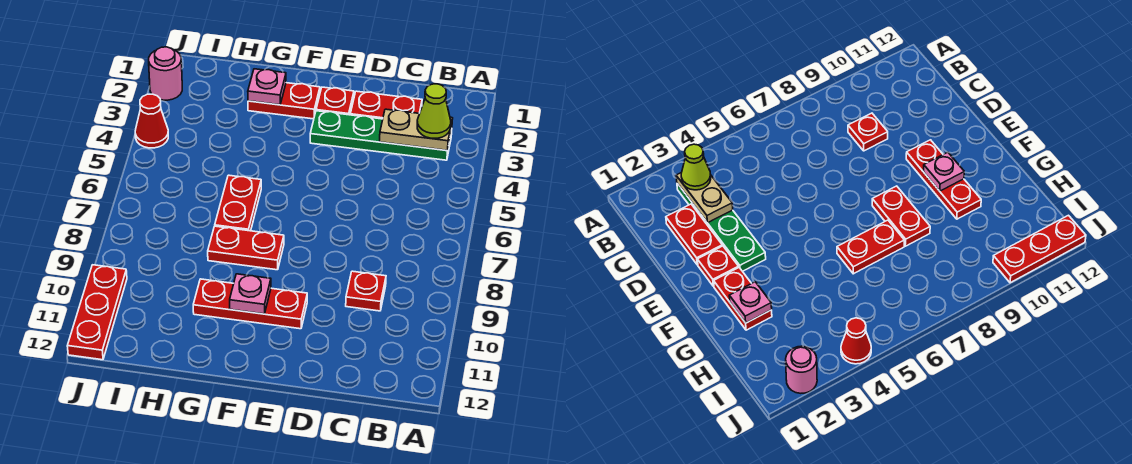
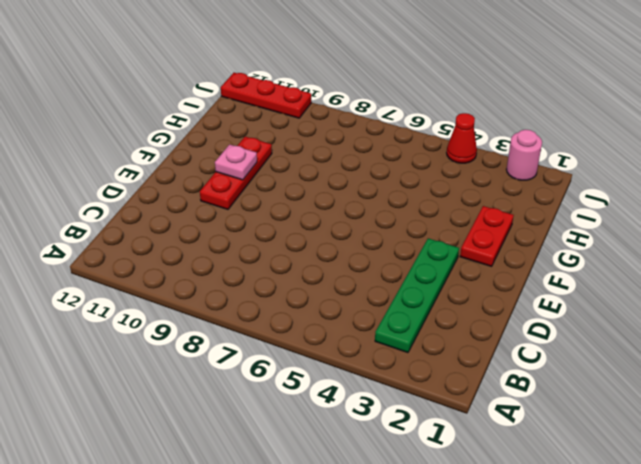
none -> red plate C2:D2 level 1
none -> red plate C9 level 1
none -> red plate E2 level 1

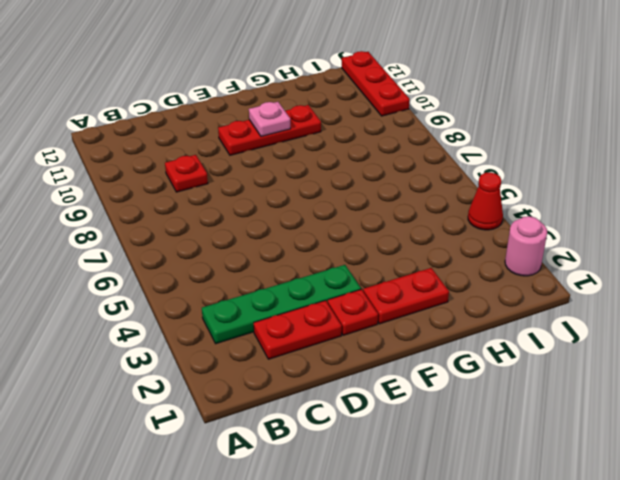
none -> red plate F8:G8 level 1
none -> red plate G6:G7 level 1
none -> tan plate B3:C3 level 2

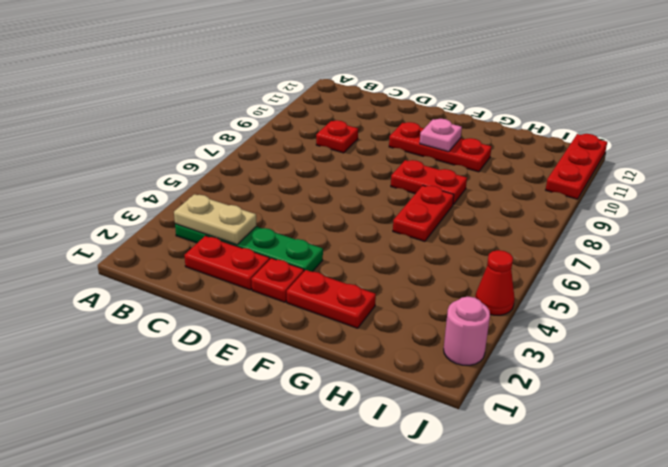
none -> pink plate G2 level 2
none -> lime cone B3 level 3

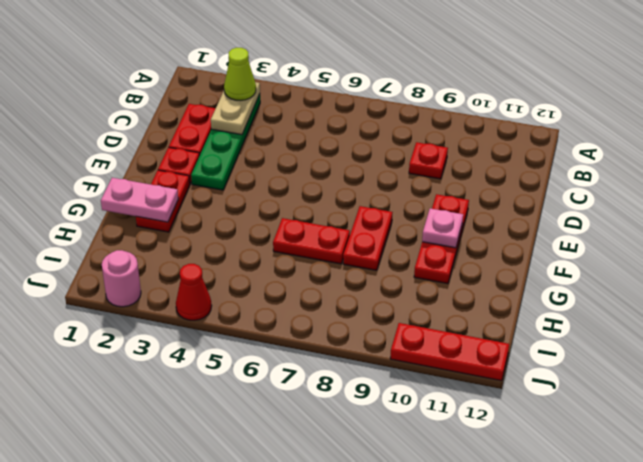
pink plate G1:G2 level 2 -> pink plate G2 level 2

